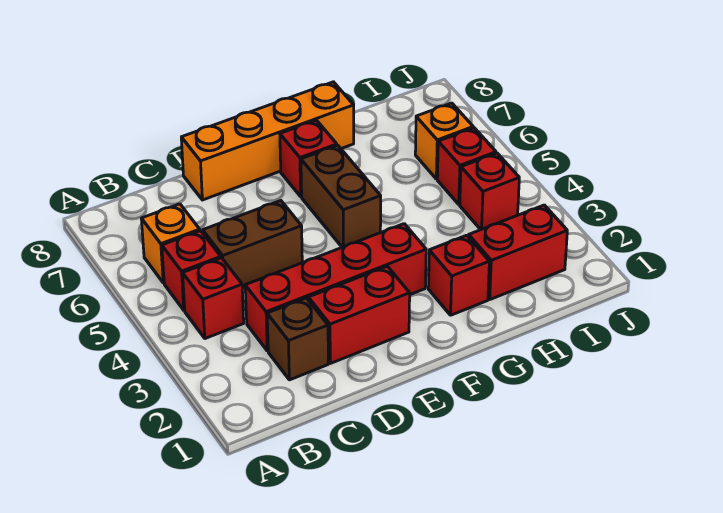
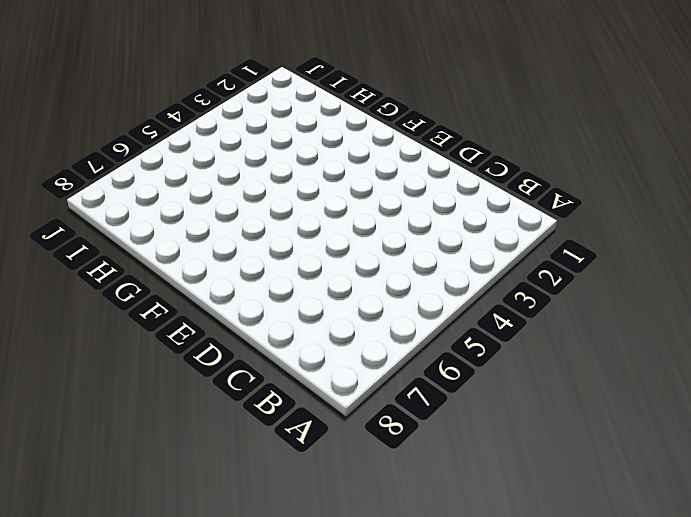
none -> red brick B4 level 1
none -> red brick B5 level 1
none -> orange brick B6 level 1

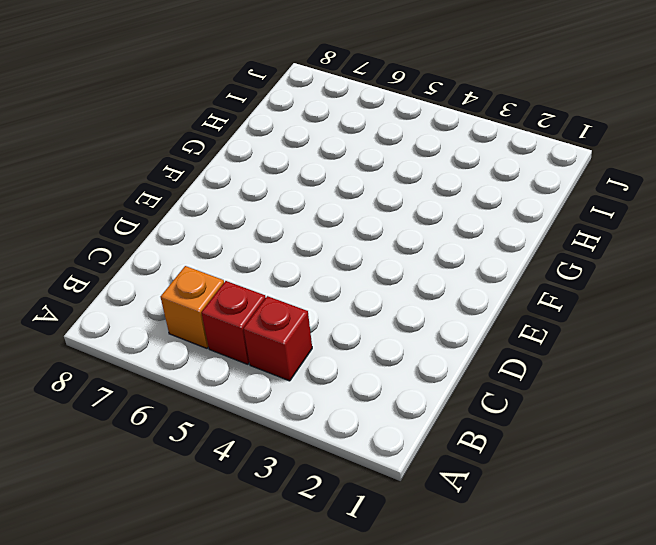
none -> brown brick C2 level 1
none -> red brick C3:F3 level 1
none -> brown brick C5:D5 level 1

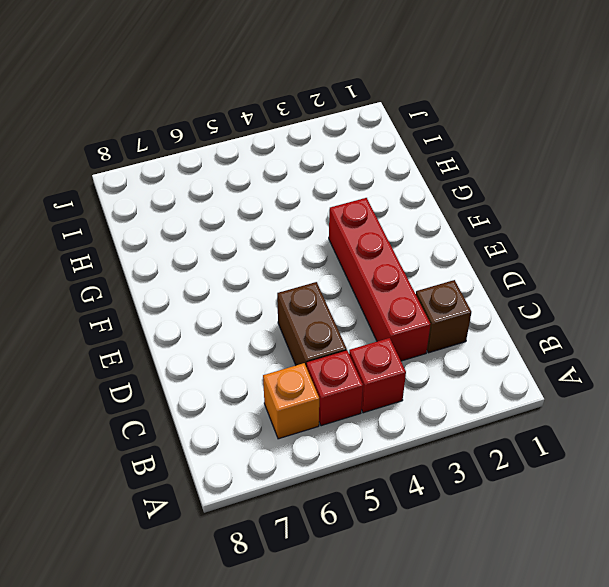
none -> red brick D2:E2 level 1
none -> orange brick D8:G8 level 1
none -> brown brick F5:F6 level 1

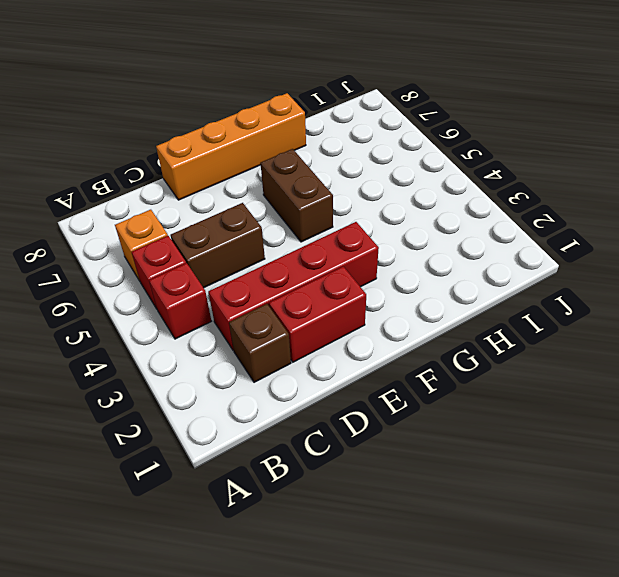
none -> red brick F7 level 1
none -> red brick G2 level 1
none -> red brick H2:I2 level 1

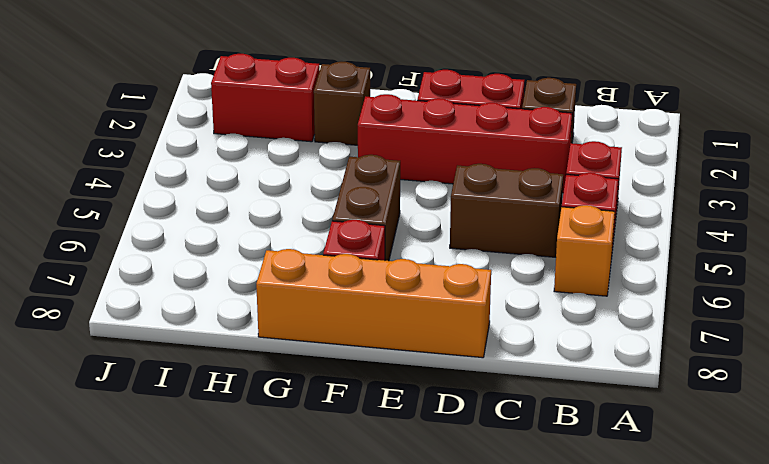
brown brick G2 level 1 -> red brick G2 level 1
none -> red brick I4 level 1
none -> red brick I5 level 1
none -> orange brick I6 level 1

